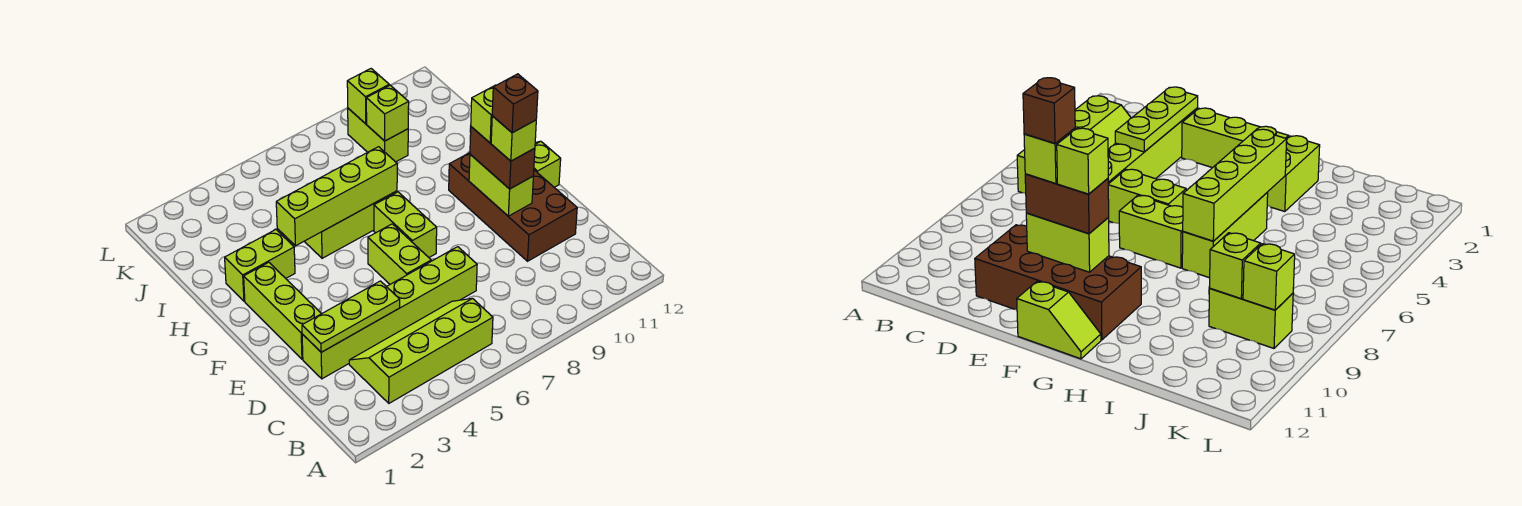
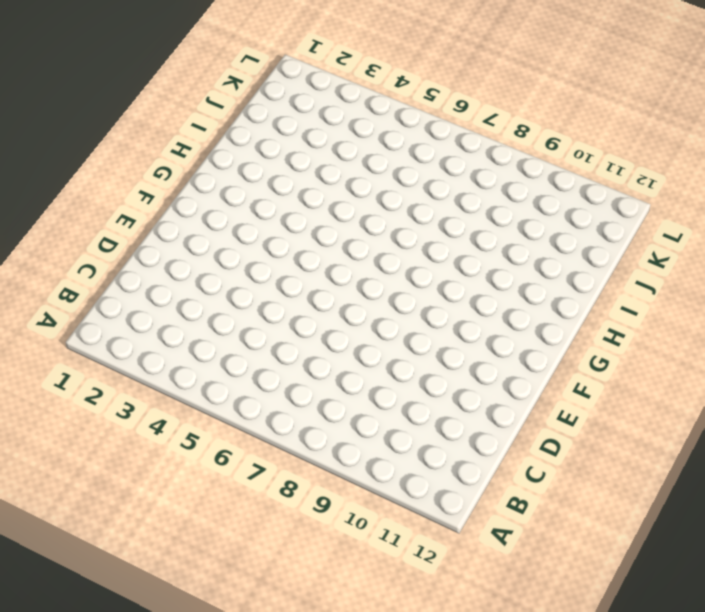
none -> lime slope B3:C6 level 1 top B
none -> lime brick D2:D7 level 1
none -> brown brick D10:G11 level 1

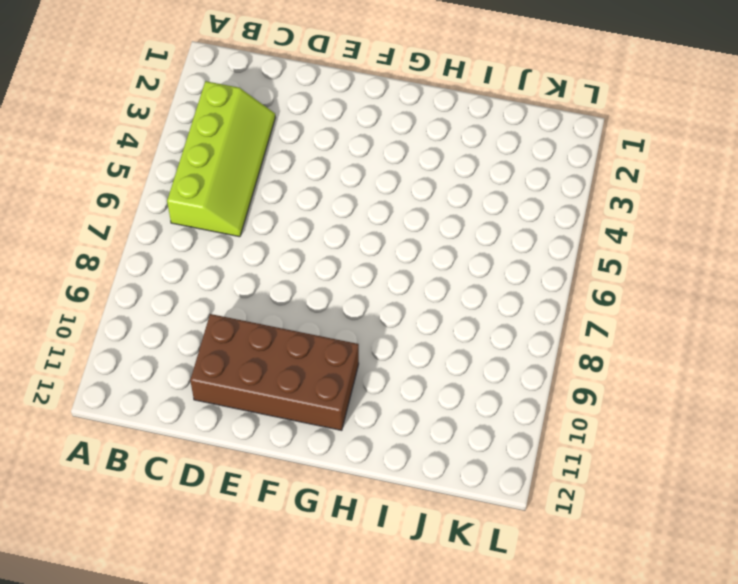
none -> lime brick D2:D7 level 1
none -> lime brick E2:G2 level 1
none -> lime brick E6:F6 level 1

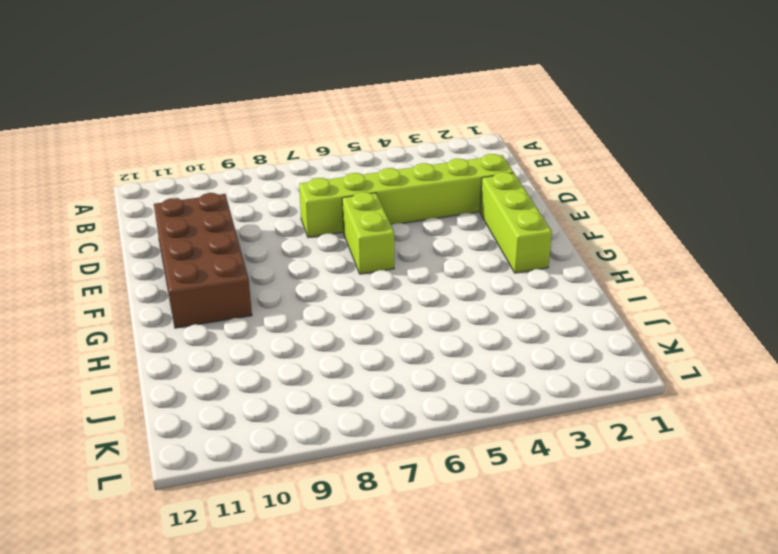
none -> lime slope B3:C6 level 1 top B
none -> lime brick F7:G7 level 1
none -> lime slope F12:G12 level 1 top F

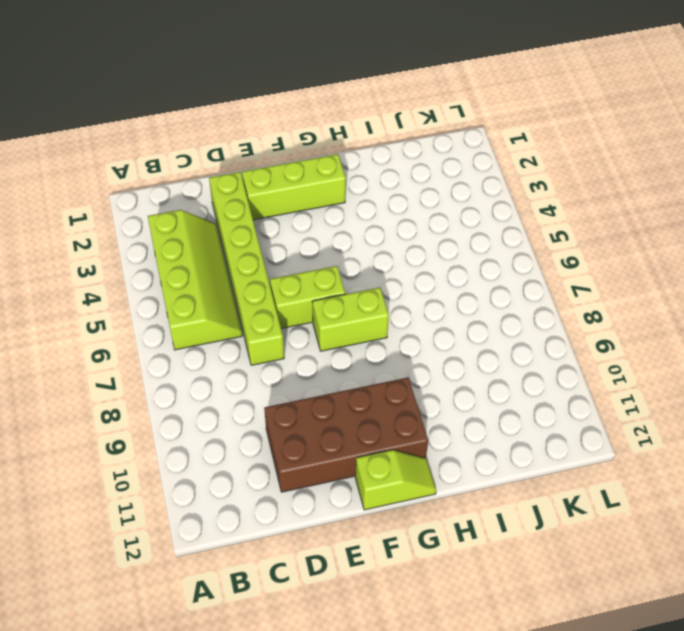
none -> lime brick H2:H3 level 1
none -> lime brick H5:H7 level 1
none -> lime brick J9:K9 level 1

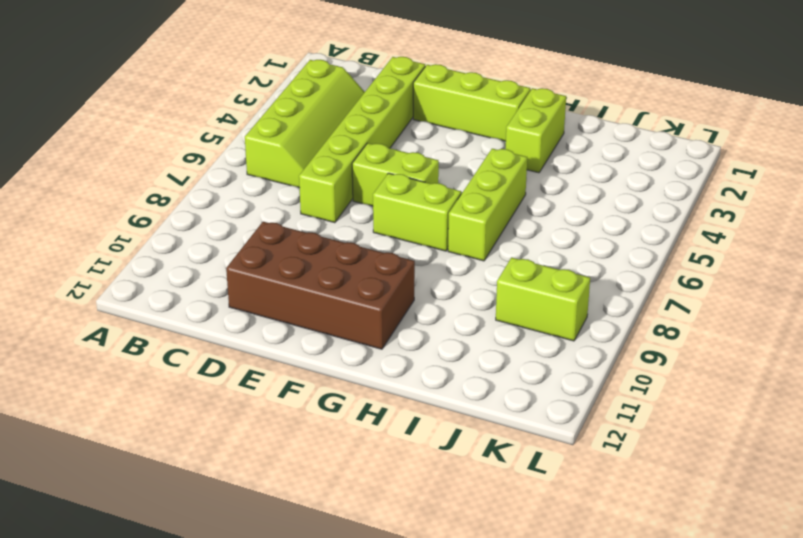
none -> lime slope F12:G12 level 1 top F
none -> lime plate D2:D4 level 2
none -> lime brick E10:F10 level 2

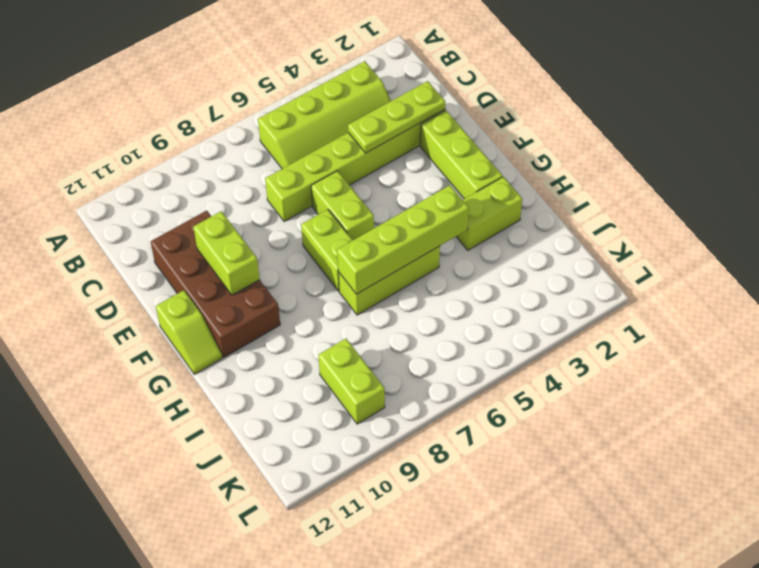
none -> lime brick J9 level 2
none -> lime brick K9 level 2
none -> brown brick E10:F10 level 3

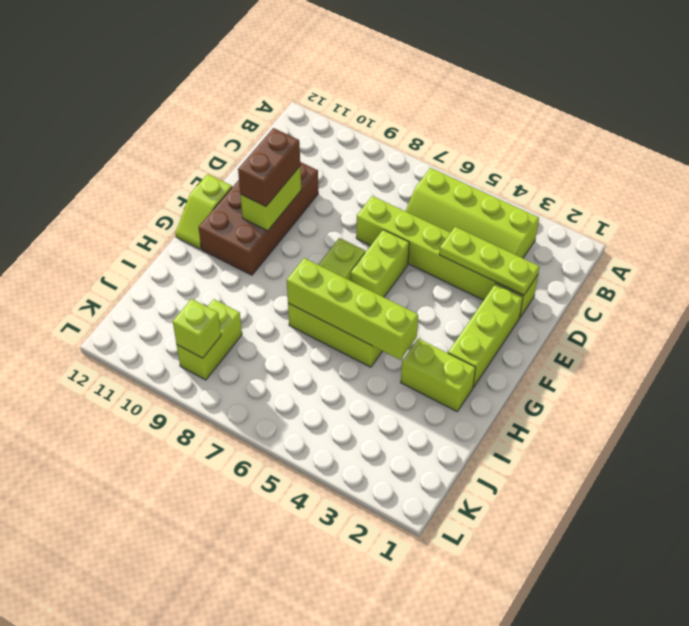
none -> lime brick J9 level 2
none -> lime brick E10 level 4
none -> lime brick F10 level 4

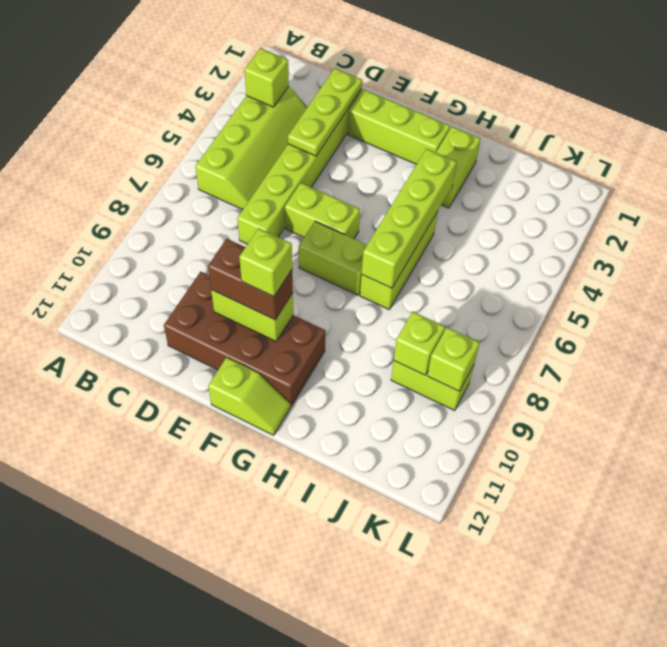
lime brick B3 level 2 -> lime brick E10 level 4
none -> brown brick E10 level 5

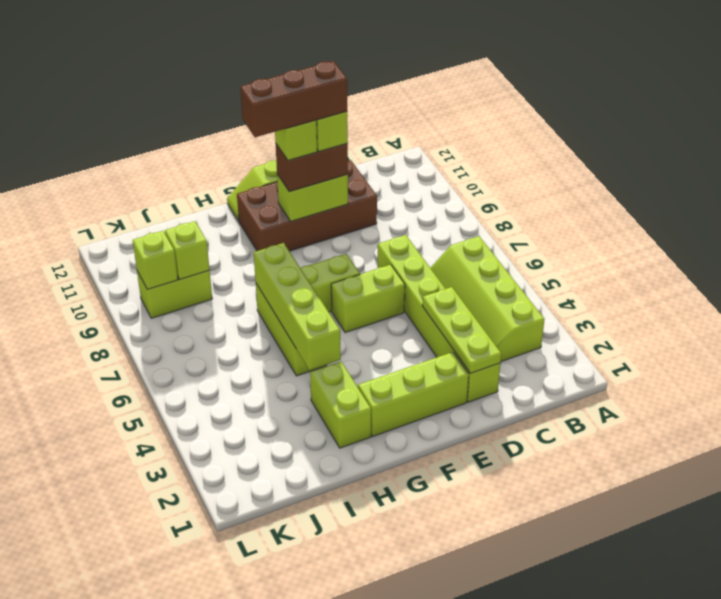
brown brick E10:G10 level 5 -> brown brick E10 level 5

